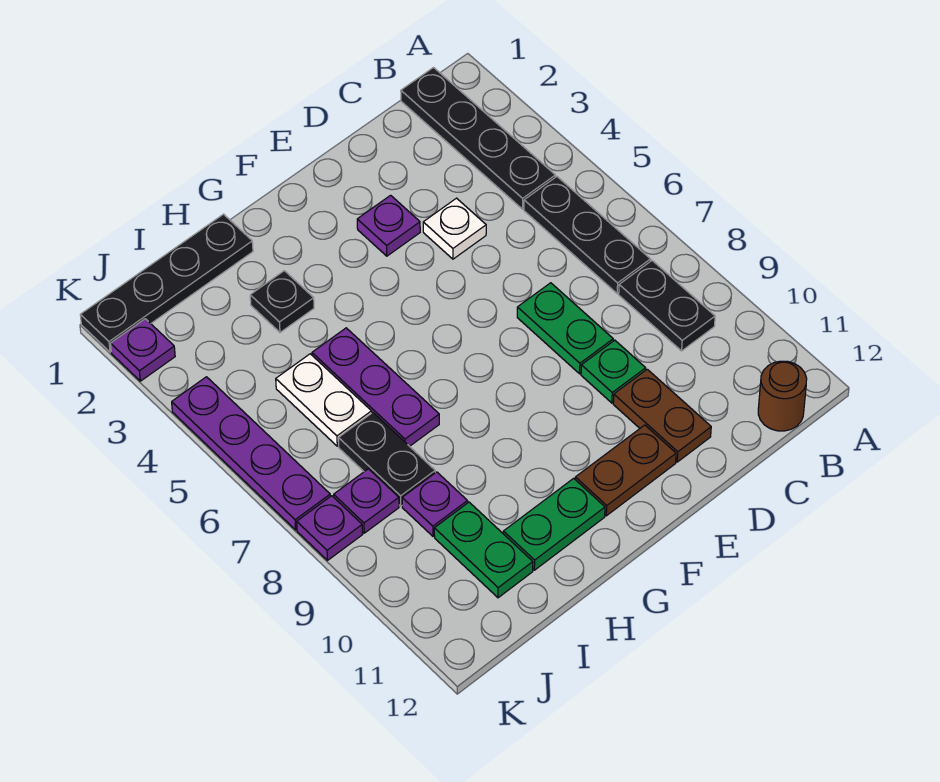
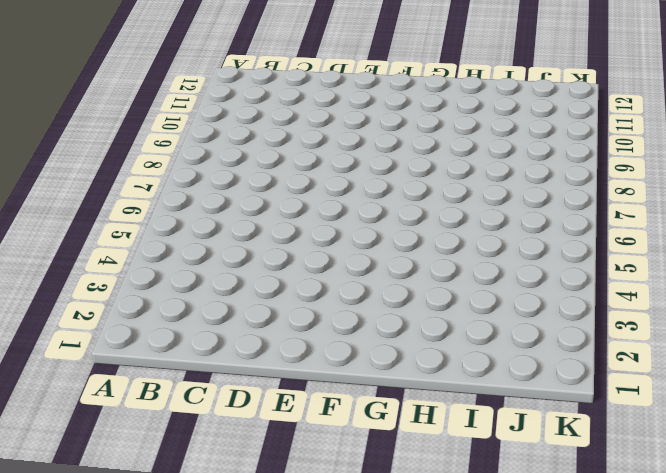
none -> black plate B1:B4 level 1
none -> black plate B5:B7 level 1
none -> black plate B8:B9 level 1

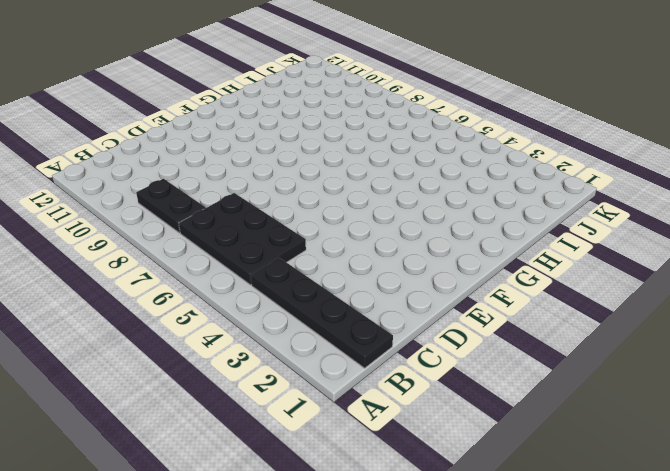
black plate B5:C7 level 1 -> black plate B5:B7 level 1
none -> brown round brick B12 level 1
none -> white plate D4 level 1
none -> green plate D7:D8 level 1

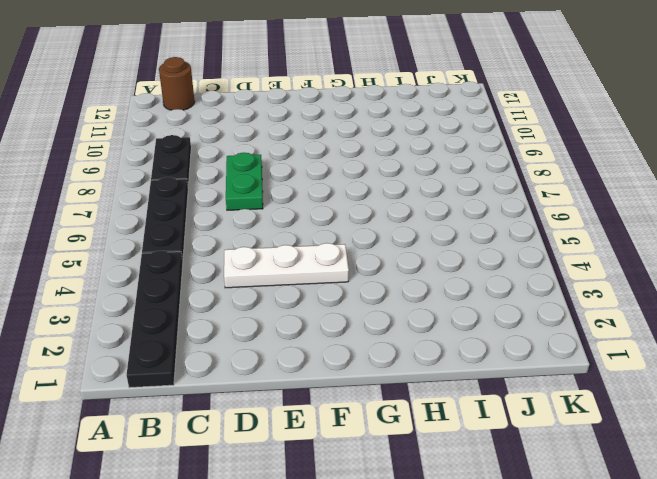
white plate D4:F4 level 1 -> white plate D4 level 1
none -> green plate D9 level 1
none -> brown plate D10:D11 level 1
none -> purple plate E3 level 1

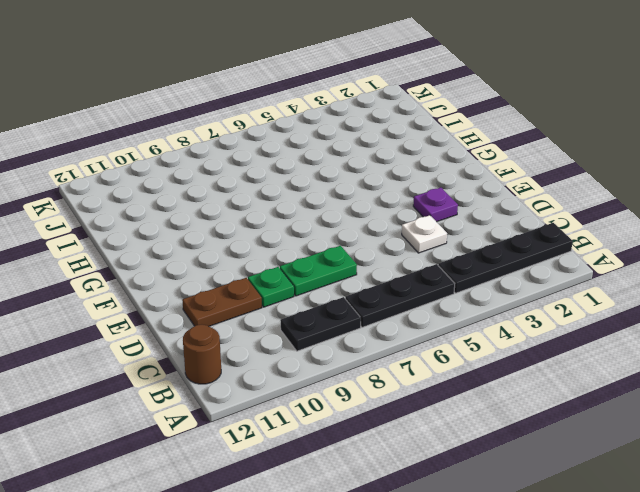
none -> brown plate E11:F11 level 1
none -> green plate G11:H11 level 1
none -> black plate H1:K1 level 1

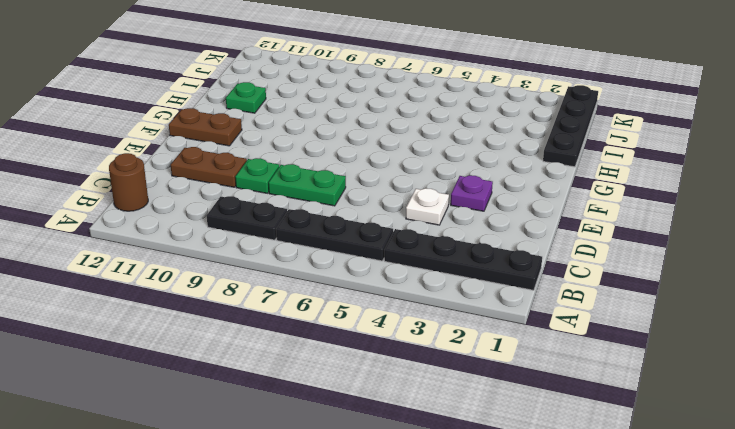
brown plate F11:F12 level 1 -> brown plate E11:F11 level 1
green plate H11 level 1 -> green plate G11:H11 level 1
none -> black plate H3 level 1
none -> purple plate H5:H7 level 1
none -> white plate I5:I6 level 1

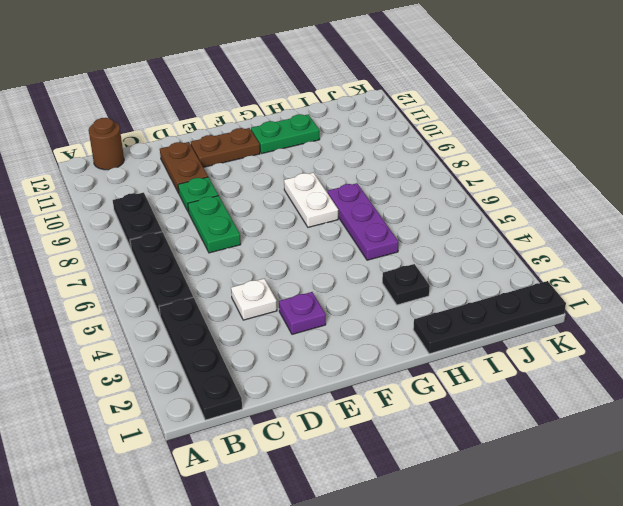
white plate G7:G8 level 1 -> white plate I5:I6 level 1
none -> black plate I7:I8 level 1
none -> purple plate I9 level 1
none -> green plate I10:I11 level 1

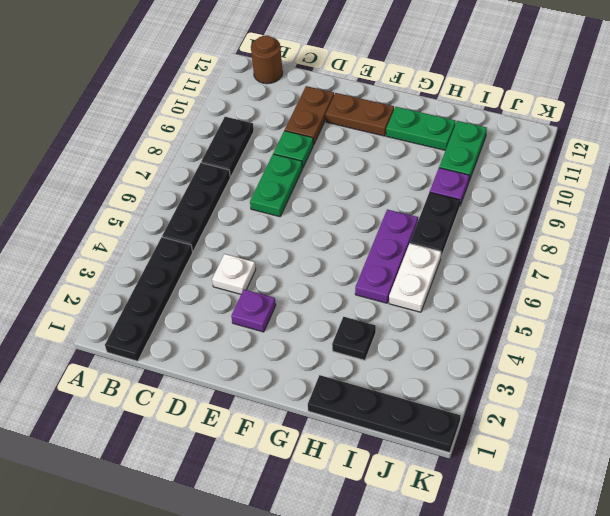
none -> purple plate J8 level 1
none -> purple plate K2 level 1
none -> purple plate K4:K7 level 1

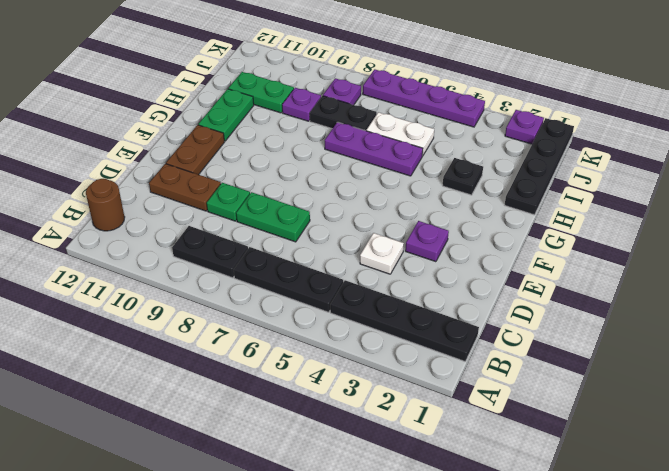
none -> purple plate K8 level 1

